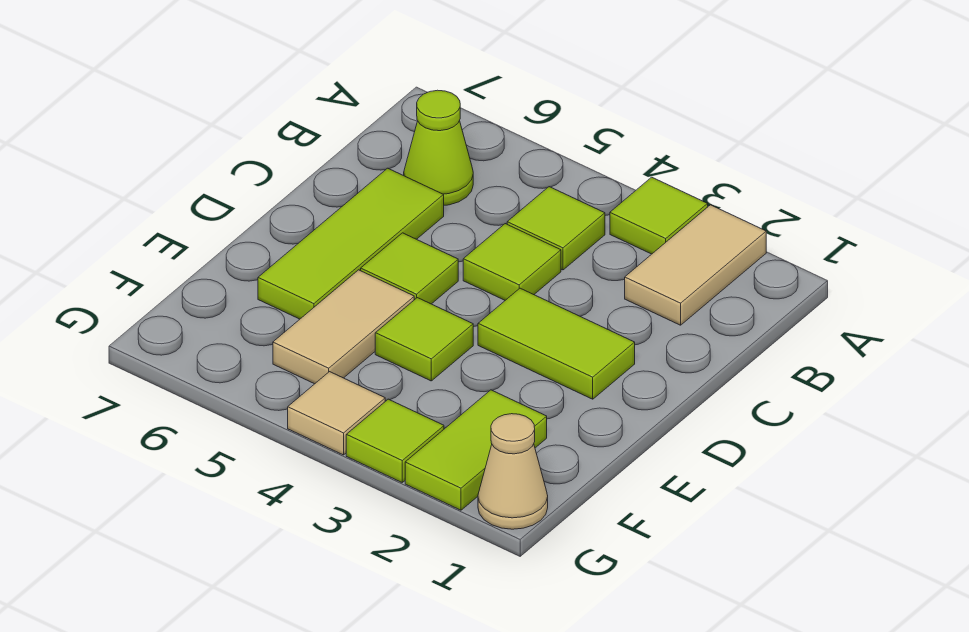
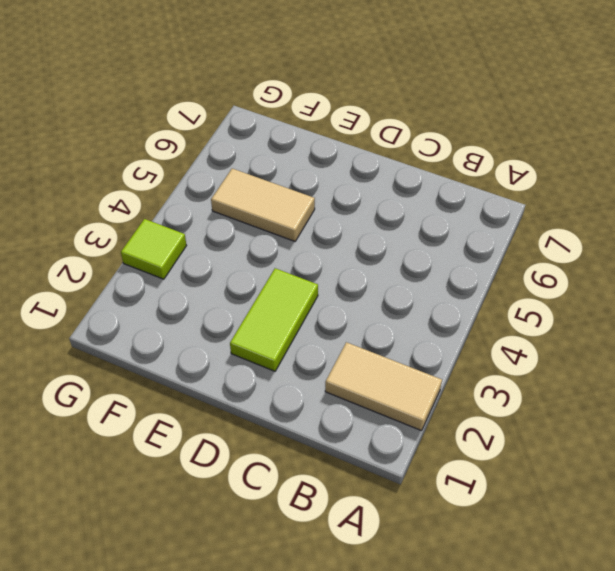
none -> lime tile A3 level 1
none -> lime tile B4 level 1
none -> lime cone B6 level 1

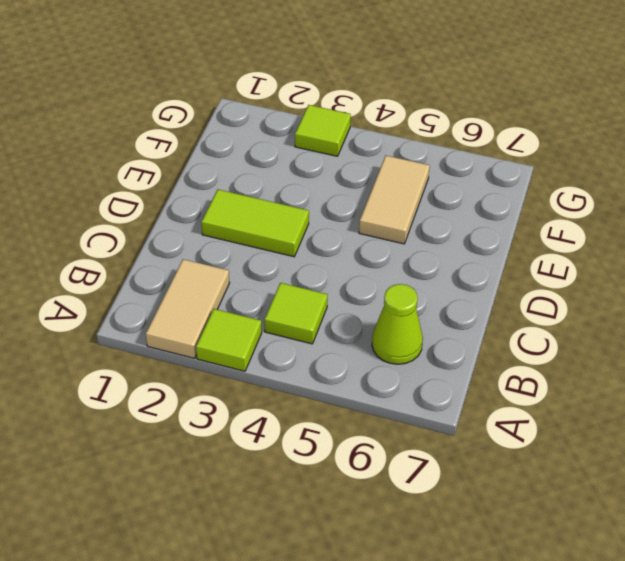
none -> lime tile C4 level 1
none -> lime tile C6:E6 level 1
none -> lime tile D5 level 1

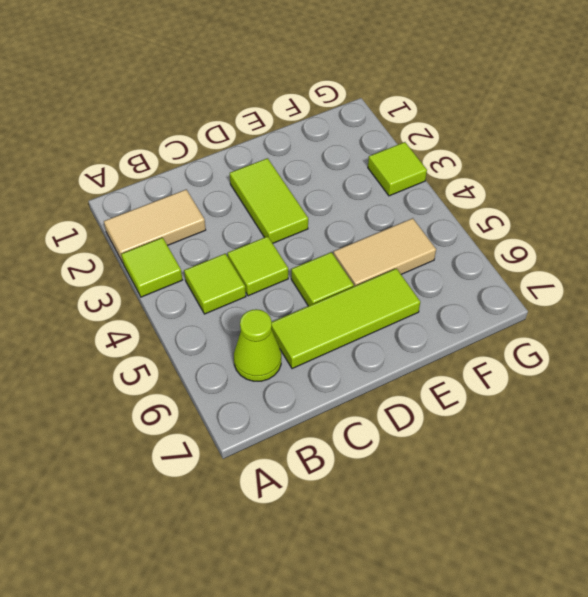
none -> lime tile E4 level 1
none -> lime tile F2:G2 level 1
none -> tan cone G1 level 1

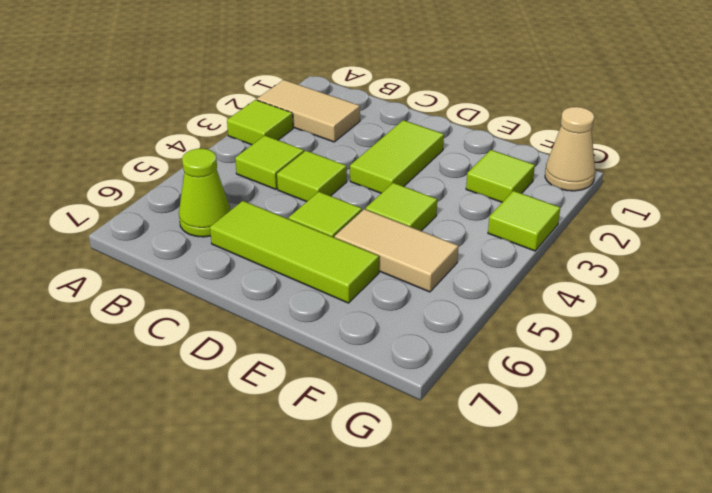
lime tile F2 level 1 -> lime tile F2:G2 level 1
none -> tan tile G4 level 1

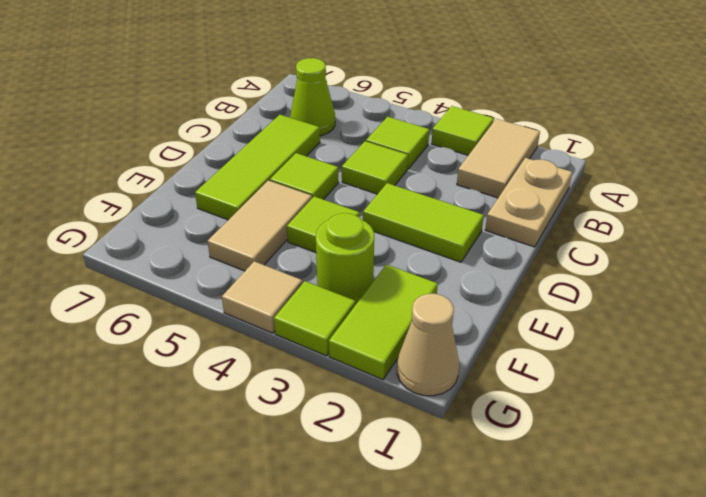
tan plate B1:C1 level 1 -> none
lime round brick F3 level 1 -> none

